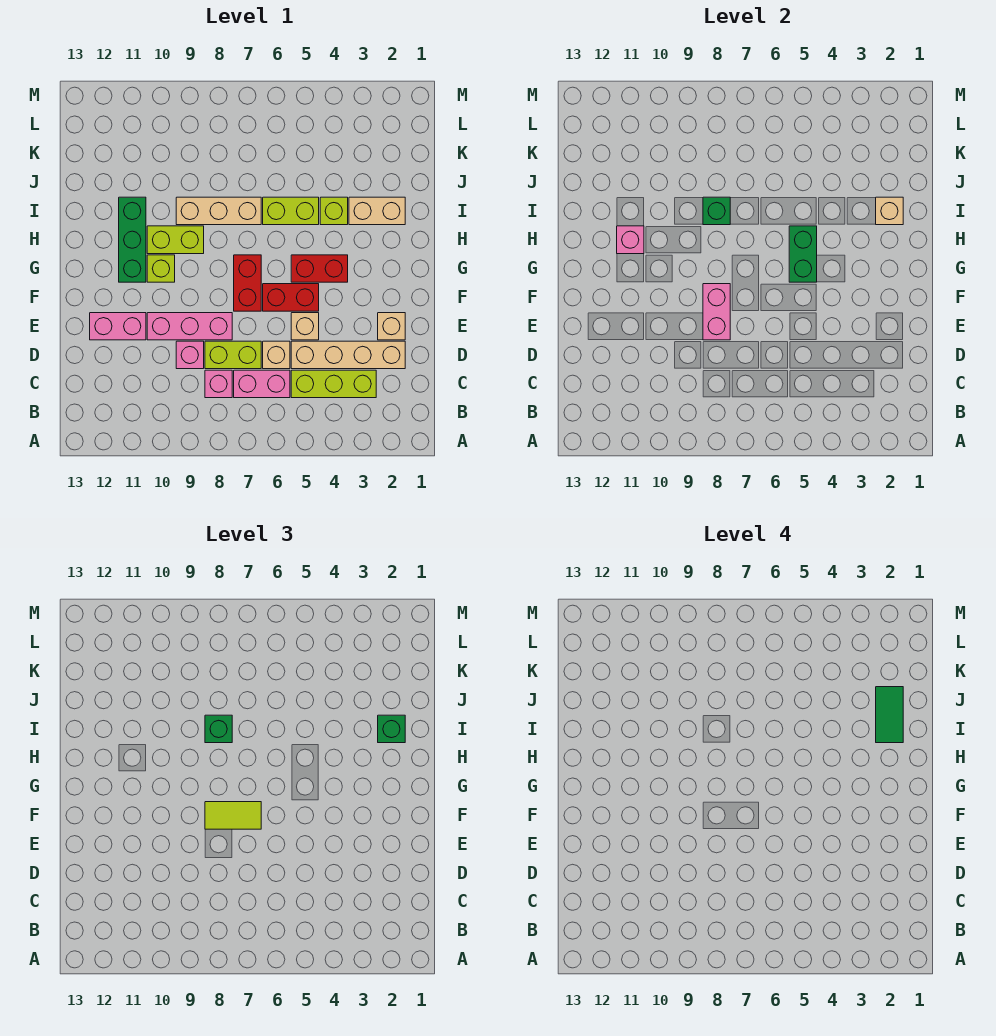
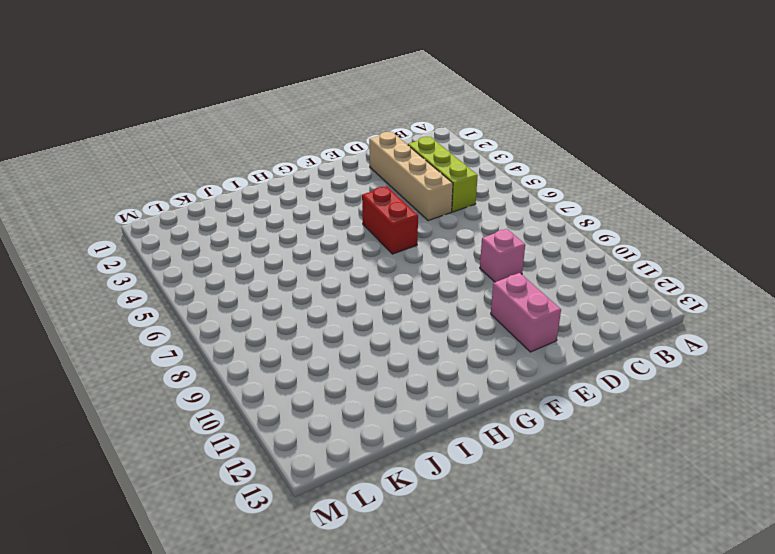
none -> pink brick C6:C7 level 1
none -> pink brick C8 level 1
none -> tan brick D6 level 1
none -> lime brick D7:D8 level 1

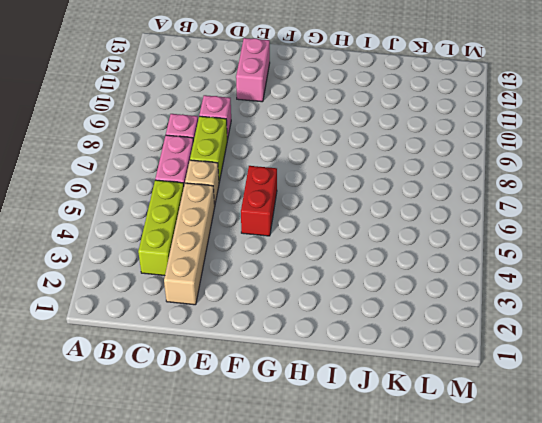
none -> tan brick E2 level 1
none -> tan brick E5 level 1
none -> pink brick E8:E10 level 1
none -> red brick F7:G7 level 1

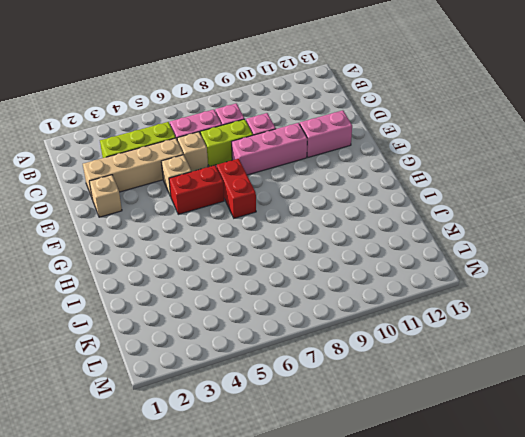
none -> red brick G4:G5 level 1
none -> lime brick G10 level 1
none -> green brick G11:I11 level 1
none -> lime brick H9:H10 level 1

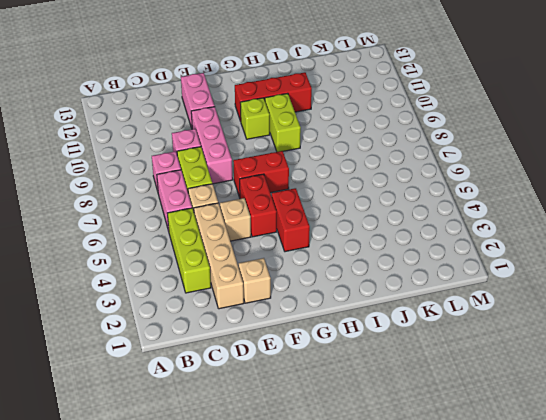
red brick G11:I11 level 1 -> green brick G11:I11 level 1
none -> tan brick I2:I3 level 1
none -> lime brick I4 level 1
none -> lime brick I5:I6 level 1
none -> tan brick I7:I9 level 1

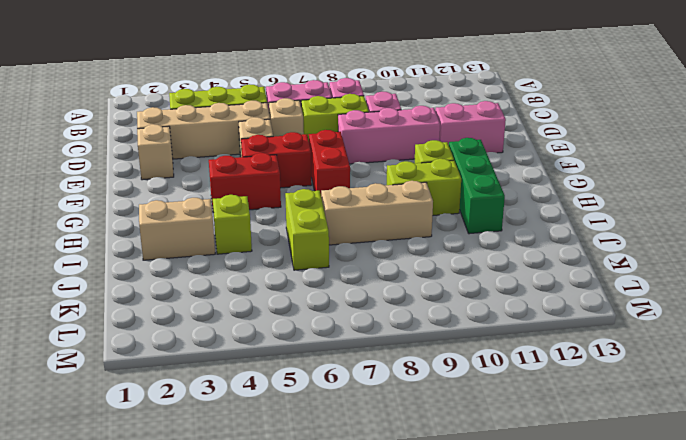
lime brick I6:J6 level 1 -> lime brick I5:I6 level 1
none -> pink brick E8:F8 level 2
none -> green brick G5:H5 level 2
none -> pink brick H11 level 2
none -> tan brick I2 level 2

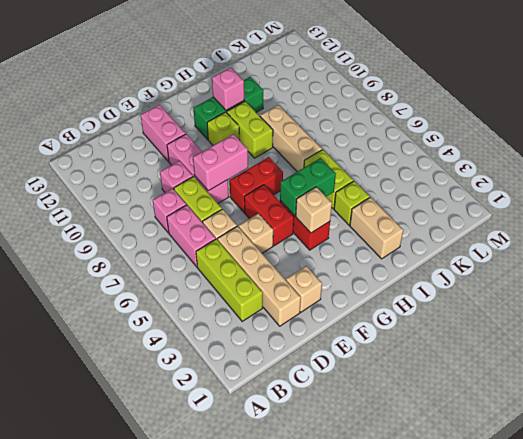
tan brick G4 level 2 -> tan brick I2 level 2
none -> green brick I8 level 2
none -> lime tile F7:F8 level 3
none -> green brick I2 level 3
none -> green brick I8 level 3

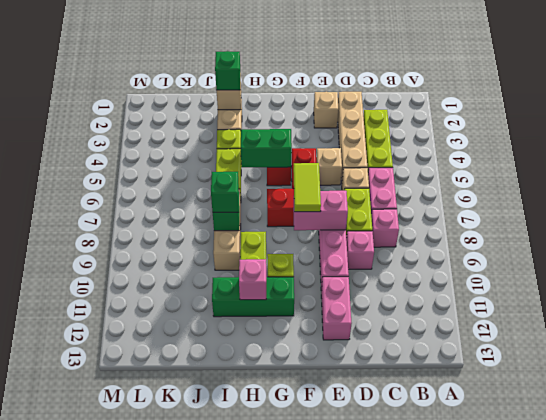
none -> green tile I2:J2 level 4

